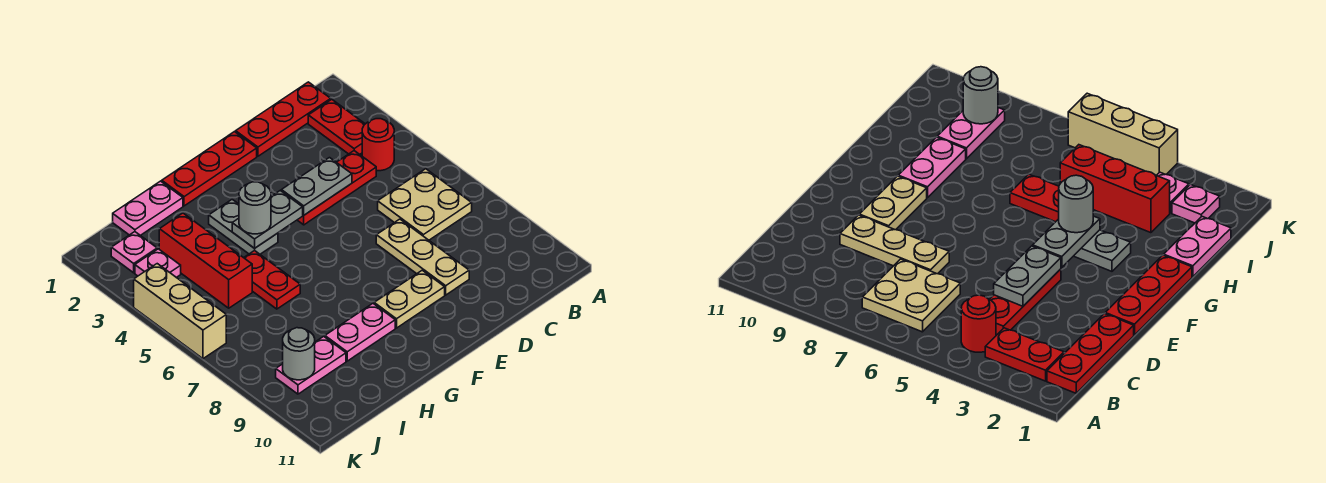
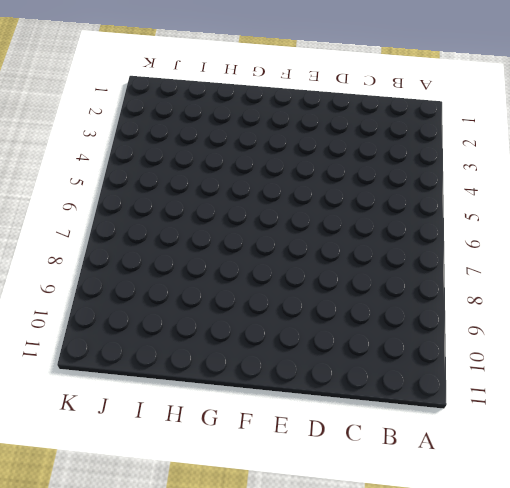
none -> red plate B1:D1 level 1
none -> red plate B2:B3 level 1
none -> red round brick B4 level 1

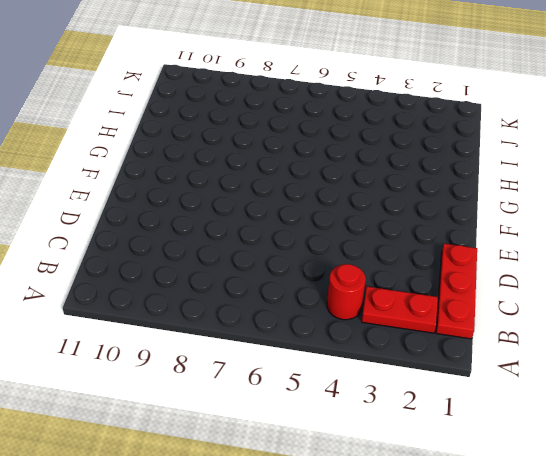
none -> tan plate B6:C7 level 1
none -> red plate C4:E4 level 1
none -> tan plate D7:D9 level 1

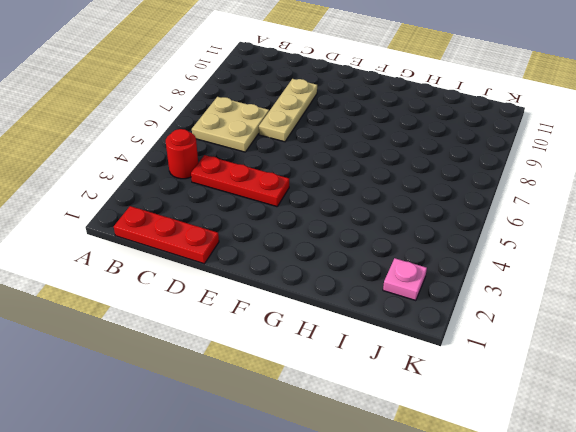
none -> red plate B2:B3 level 1
none -> red plate E1:G1 level 1
none -> tan plate E9:F9 level 1

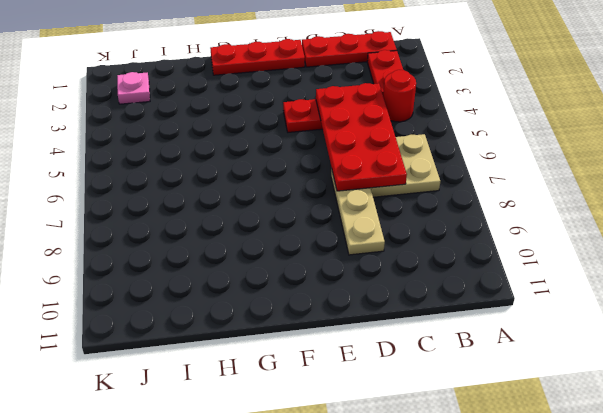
red plate C4:D7 level 2 -> grey plate D4:E4 level 2
none -> tan plate E9:F9 level 1
none -> grey plate G3:G4 level 1
none -> pink plate G9:H9 level 1

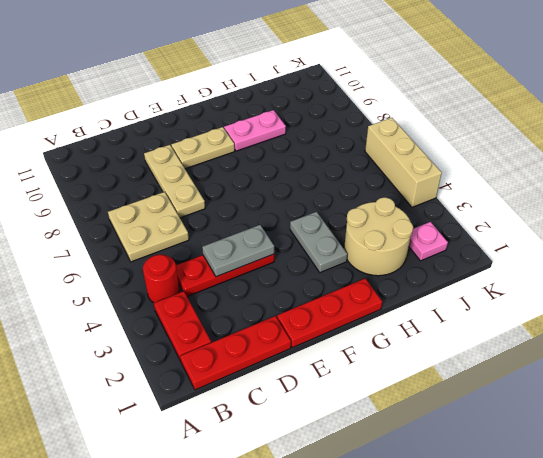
tan round brick H2:I3 level 1 -> red brick I3:I5 level 1
none -> pink plate H1:I1 level 1
none -> red plate H5:H6 level 1
none -> pink plate I9:J9 level 1

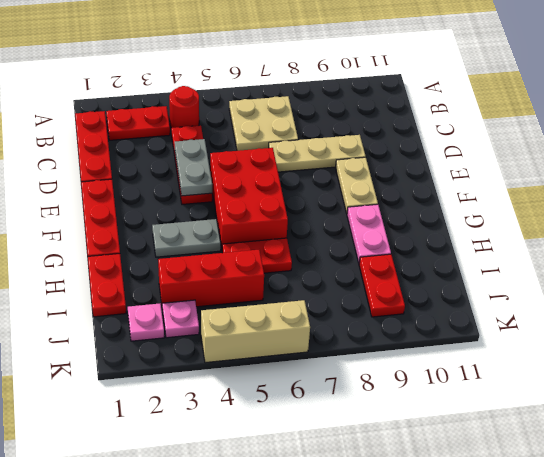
red brick E5:G6 level 1 -> none
red plate H1:I1 level 1 -> pink plate H1:I1 level 1
red plate I9:J9 level 1 -> pink plate I9:J9 level 1
none -> grey plate F4:G4 level 2
none -> grey round brick J9 level 2
none -> grey round brick G4 level 3

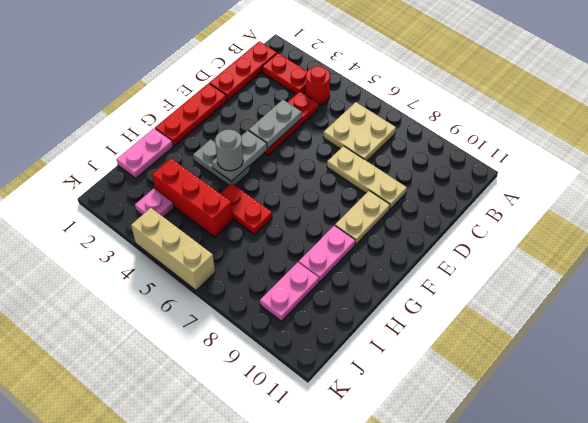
none -> pink plate J2 level 1
none -> grey round brick J9 level 2

